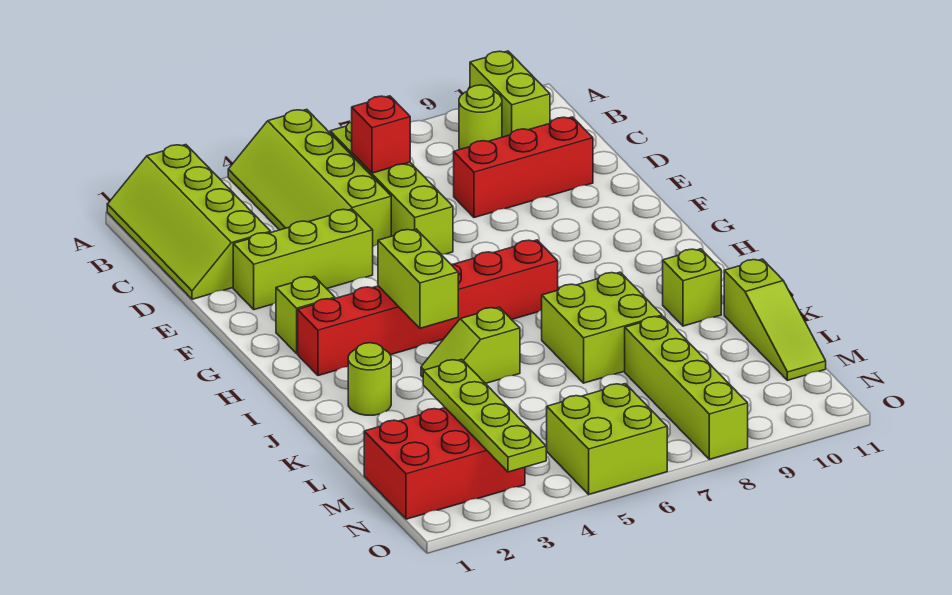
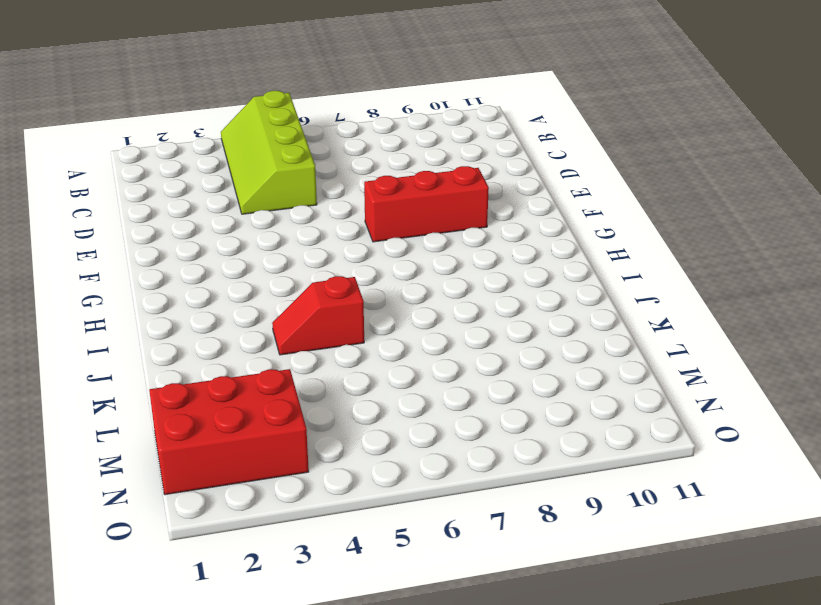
red brick F7:F9 level 1 -> red brick D8:D10 level 1
red slope J4:J5 level 1 top 5 -> lime slope J4:J5 level 1 top 5
none -> lime slope A1:D2 level 1 top 2
none -> lime brick A10:B10 level 1
none -> lime brick B6:E6 level 1

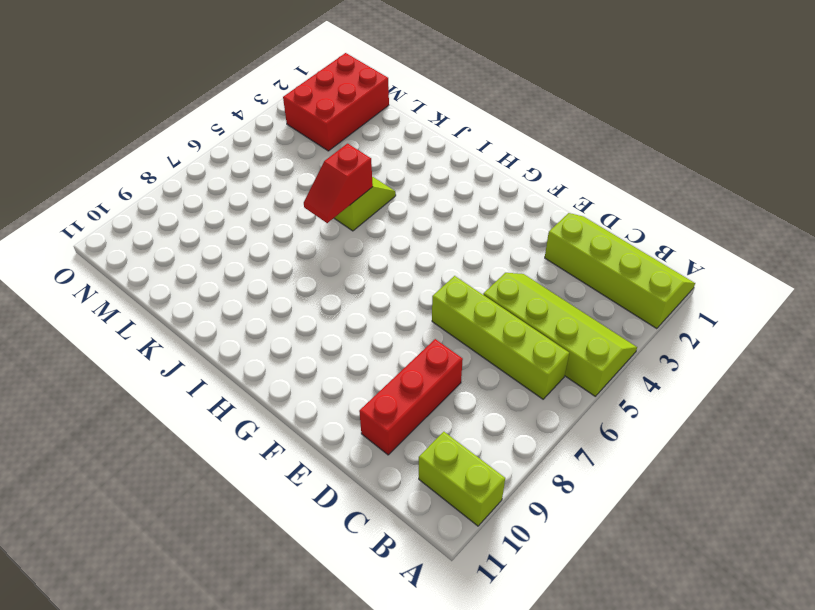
red slope J5:J6 level 2 top 5 -> none
none -> lime round brick B9 level 1
none -> lime brick E2:E4 level 1
none -> lime brick G2 level 1

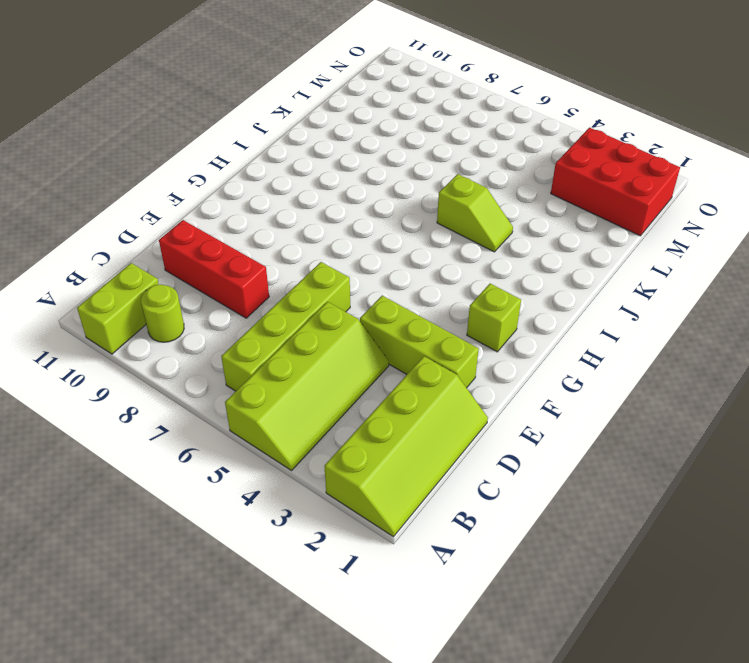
none -> red brick H2:H7 level 1
none -> lime round brick J2 level 1
none -> lime brick J7:K8 level 1

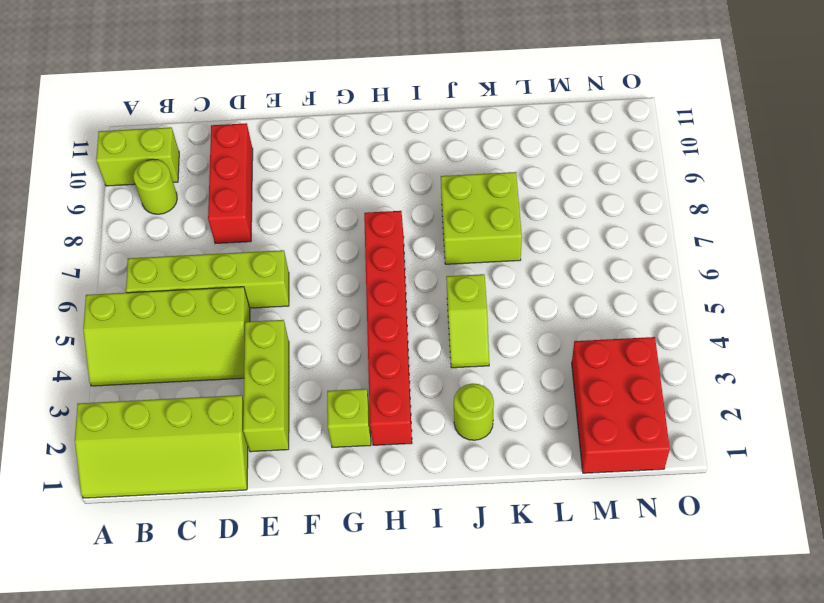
none -> lime brick J10 level 1
none -> lime slope K11:M11 level 1 top K
none -> lime brick L8:O8 level 1

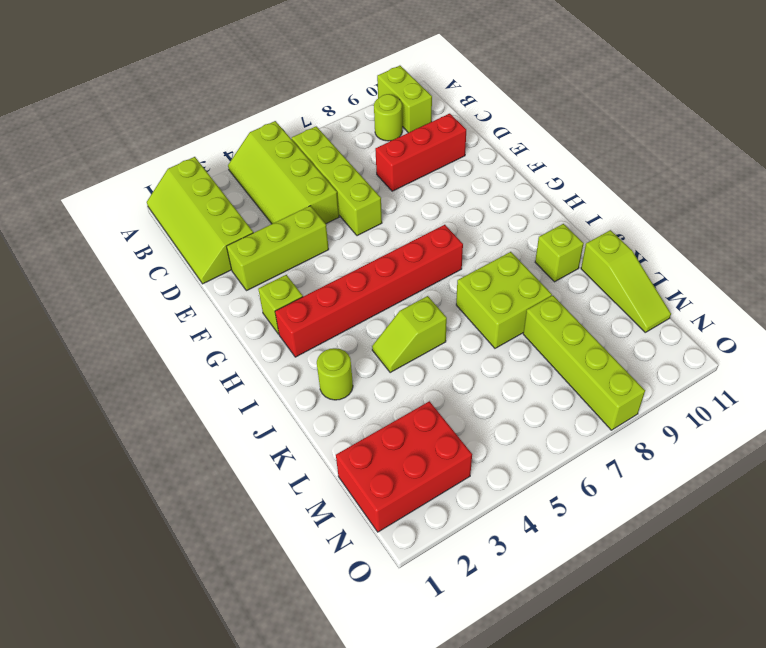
none -> lime brick N5:O6 level 1
none -> red brick C6 level 2
none -> lime brick H4:I4 level 2

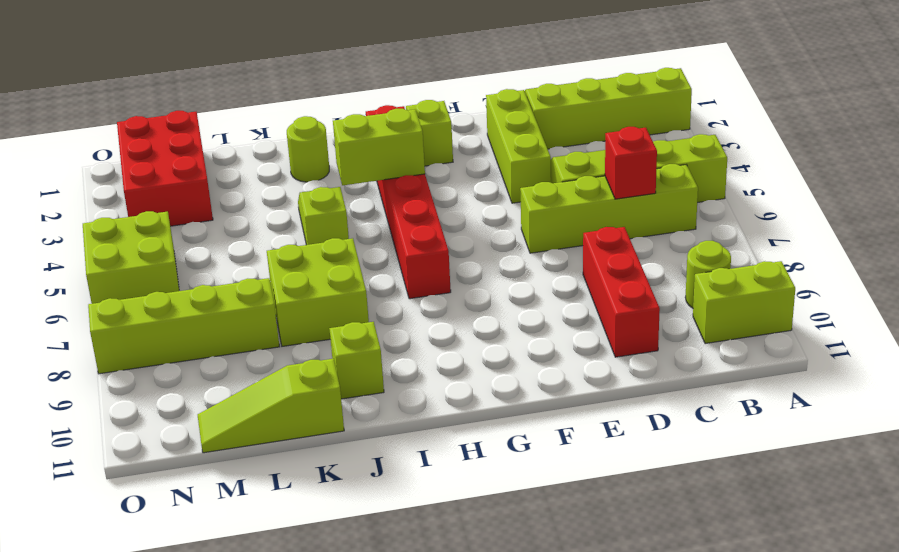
none -> lime plate L3:O3 level 2

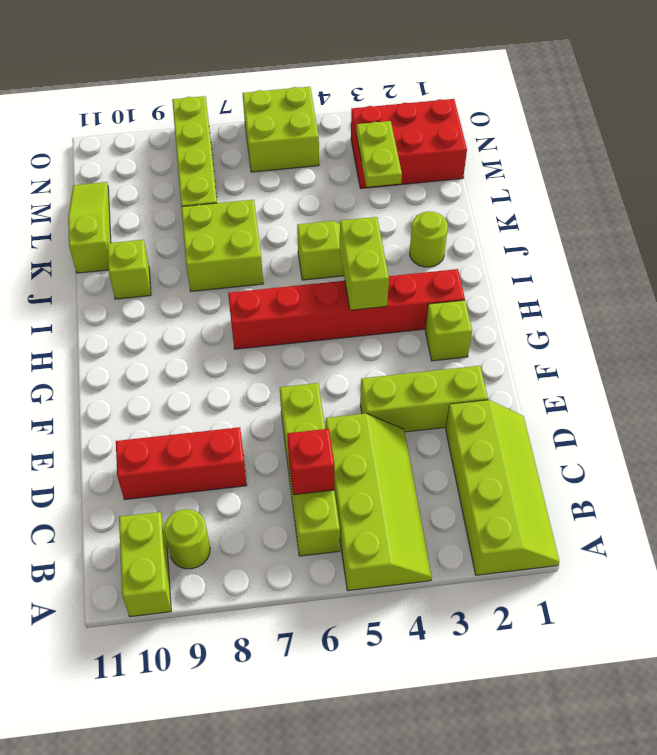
lime plate L3:M3 level 2 -> lime plate L3:O3 level 2

